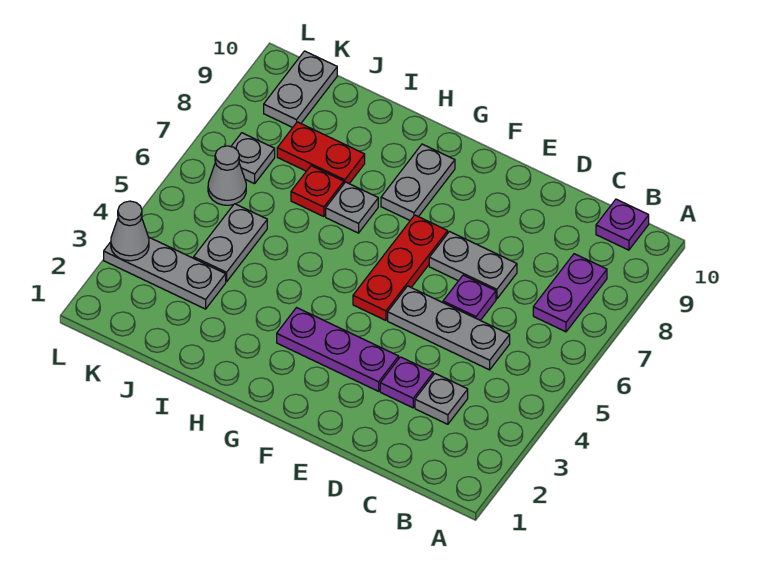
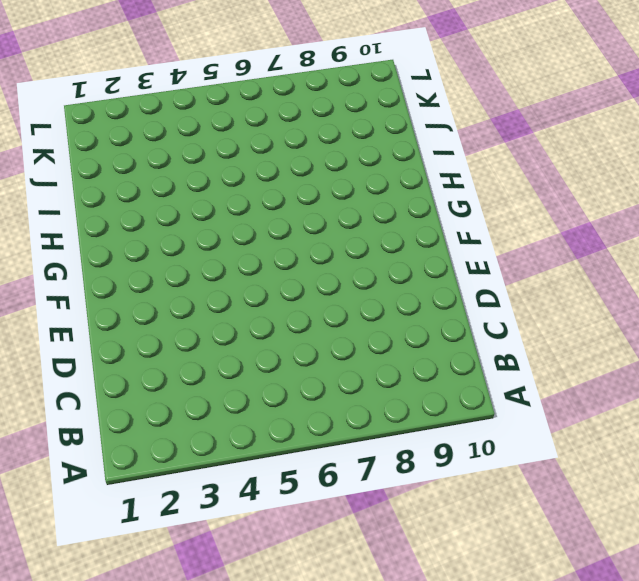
none -> purple plate B7:B8 level 1
none -> purple plate B10 level 1
none -> grey plate C3 level 1

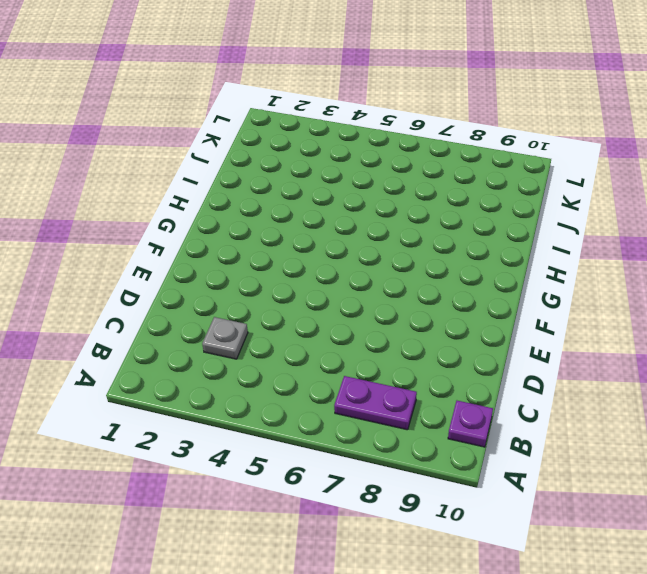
none -> grey plate C5:E5 level 1
none -> purple plate D3 level 1
none -> purple plate D6 level 1

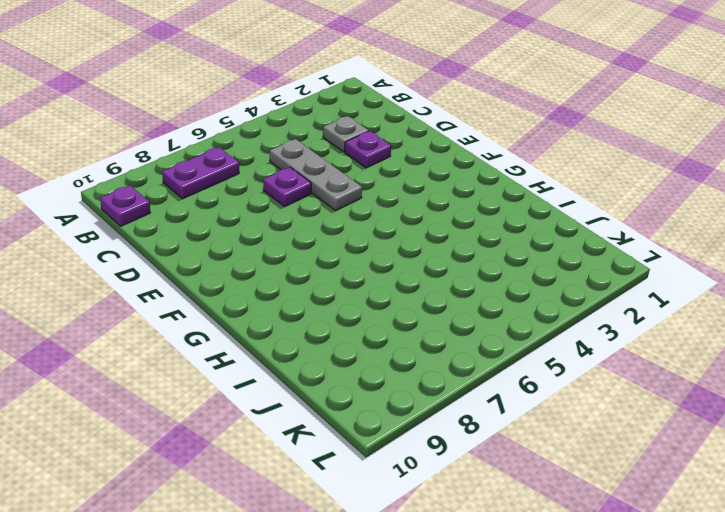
none -> grey plate D7:E7 level 1
none -> purple plate E3:G3 level 1
none -> red plate F5:F7 level 1

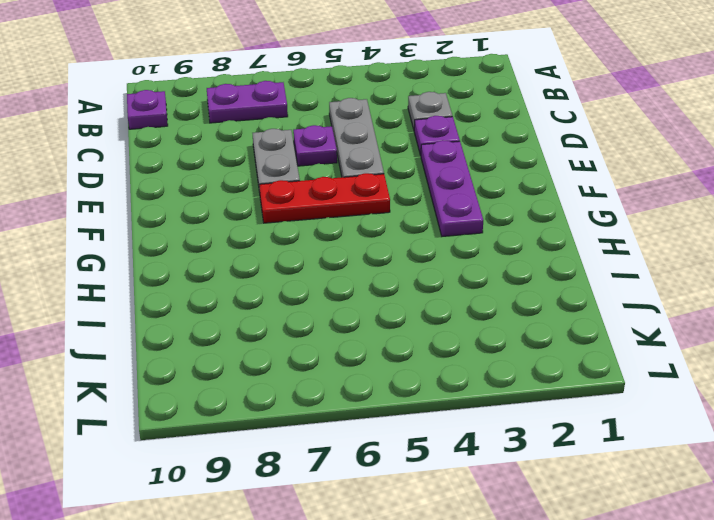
none -> grey plate G8:G9 level 1
none -> grey plate H7 level 1
none -> red plate I7 level 1

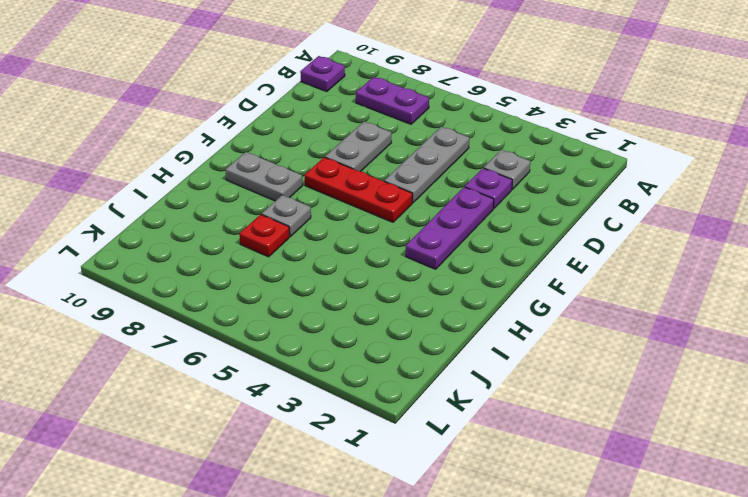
none -> purple plate D6 level 1
none -> red plate I8:J8 level 1
none -> grey plate J3:L3 level 1

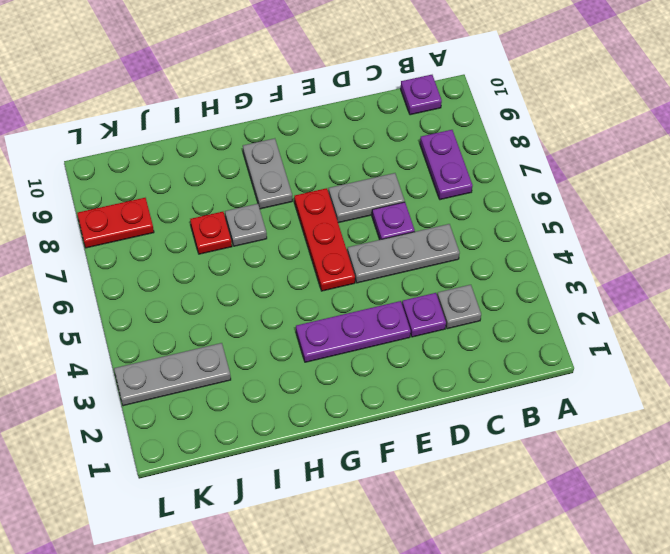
red plate K8:L8 level 1 -> red plate I8:J8 level 1
none -> grey plate J4:J5 level 1
none -> grey cone K6 level 1
none -> grey plate K7 level 1

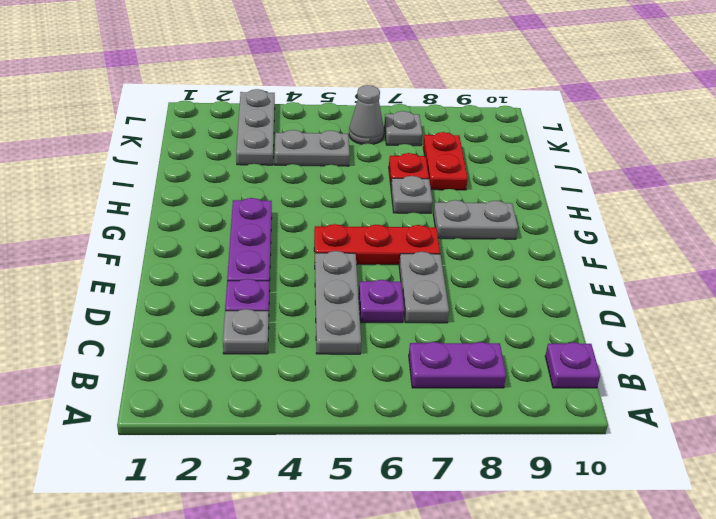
none -> grey plate K9:K10 level 1
none -> grey cone L3 level 2

